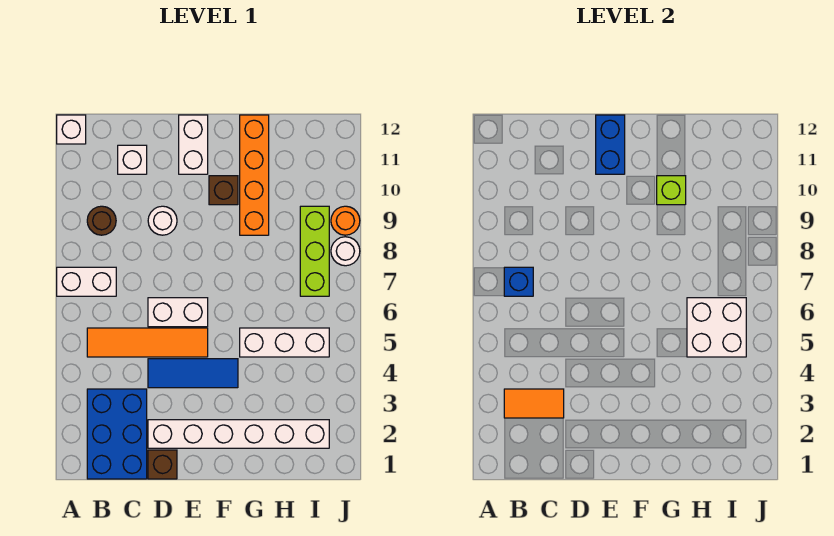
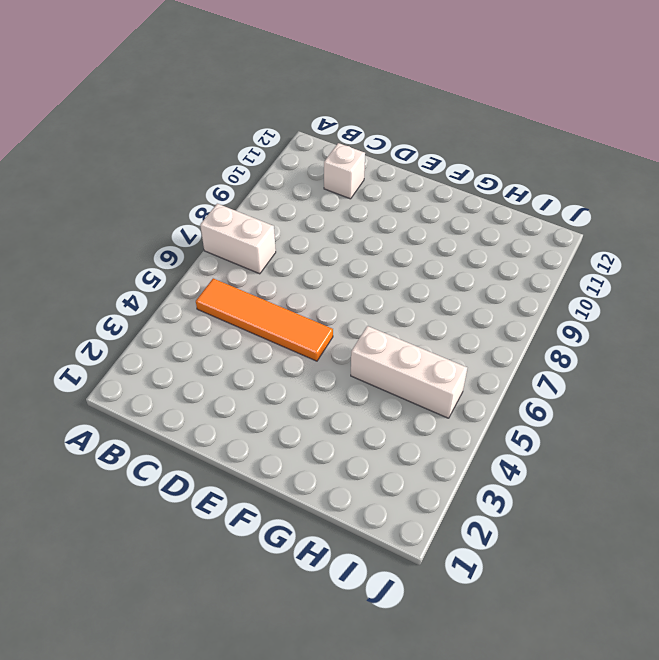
none -> white brick A12 level 1
none -> blue brick B1:C3 level 1
none -> brown round brick B9 level 1

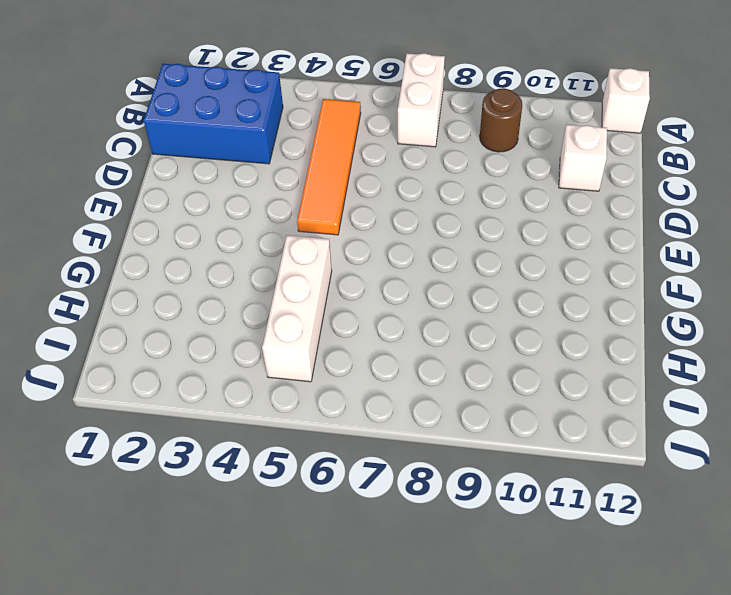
none -> brown brick D1 level 1
none -> white brick D2:I2 level 1
none -> blue tile D4:F4 level 1

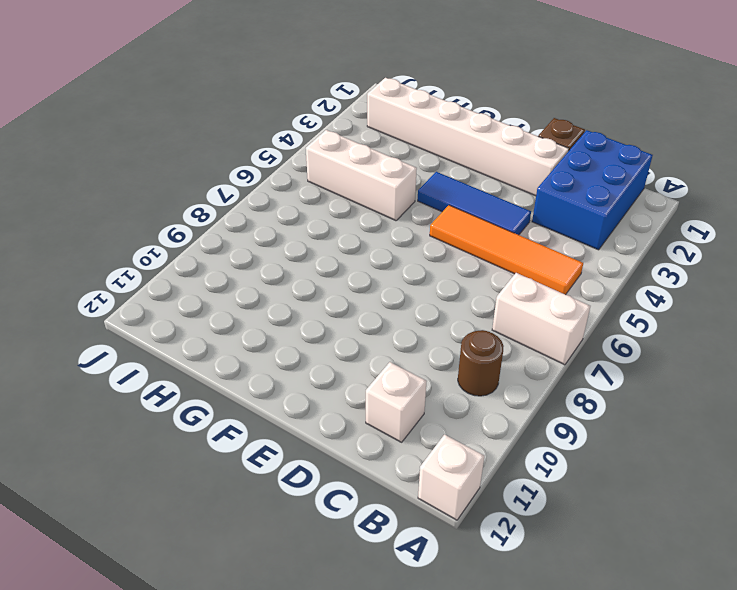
none -> white brick D6:E6 level 1
none -> white round brick D9 level 1
none -> white brick E11:E12 level 1

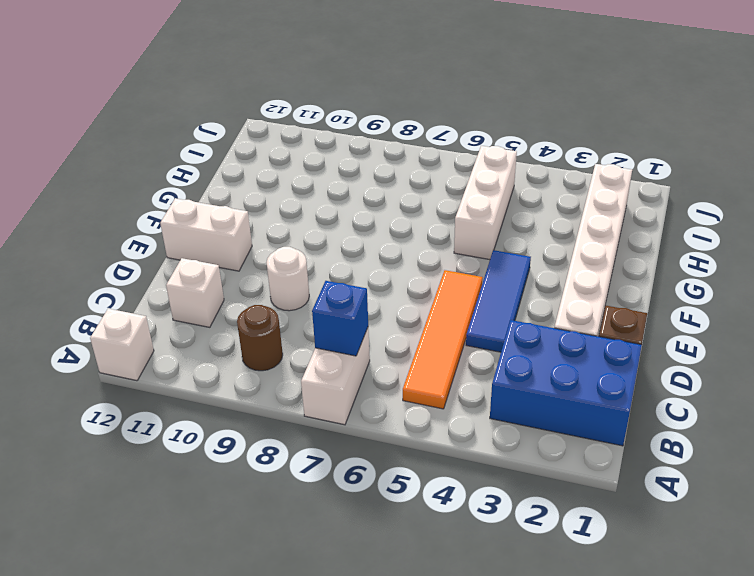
none -> white brick D6:E6 level 1
none -> brown brick F10 level 1
none -> orange brick G9:G12 level 1

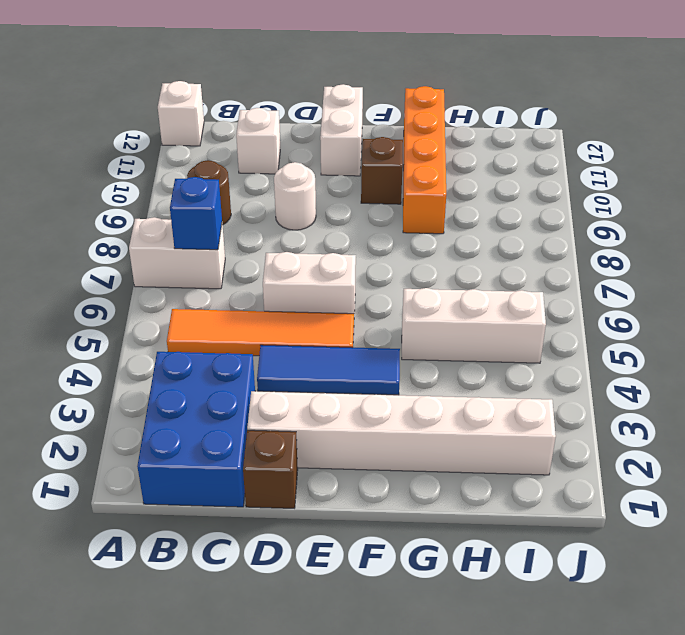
none -> lime brick I7:I9 level 1
none -> white round brick J8 level 1
none -> orange round brick J9 level 1

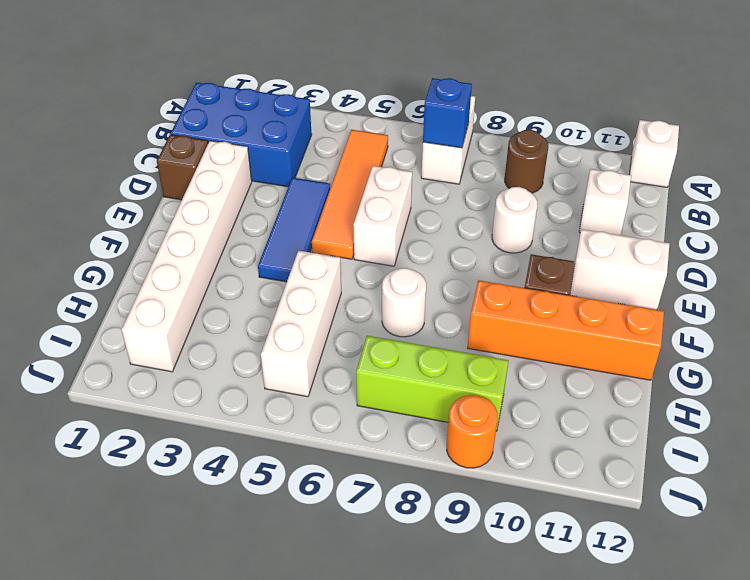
white round brick G7 level 1 -> white round brick J8 level 1
none -> orange tile B3:C3 level 2
none -> blue brick E11:E12 level 2
none -> lime brick G10 level 2

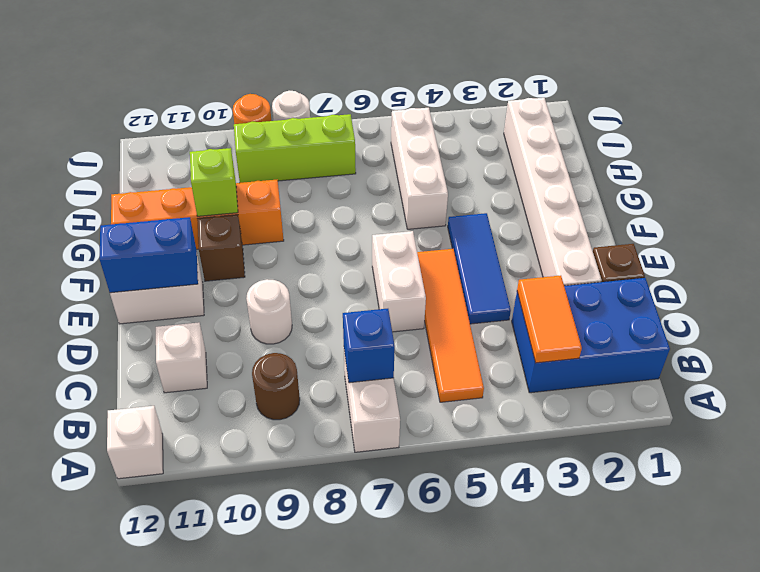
none -> white brick H5:I6 level 2

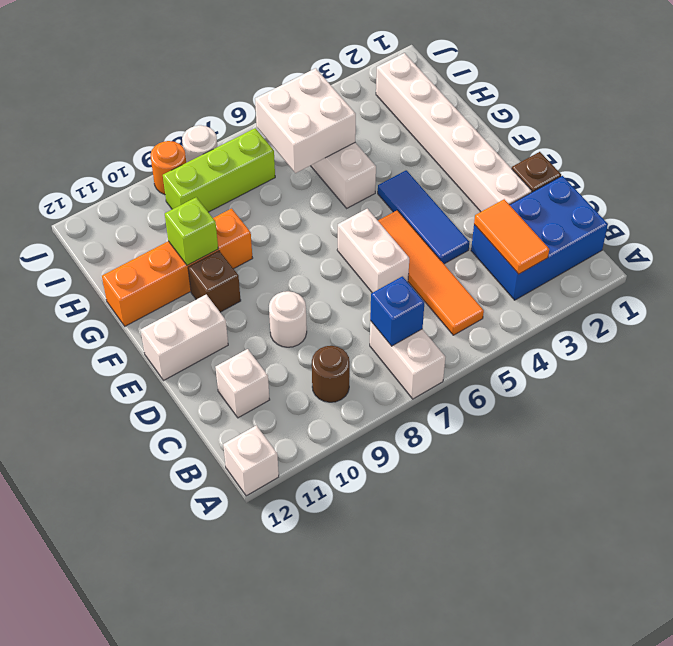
none -> blue brick E11:E12 level 2

